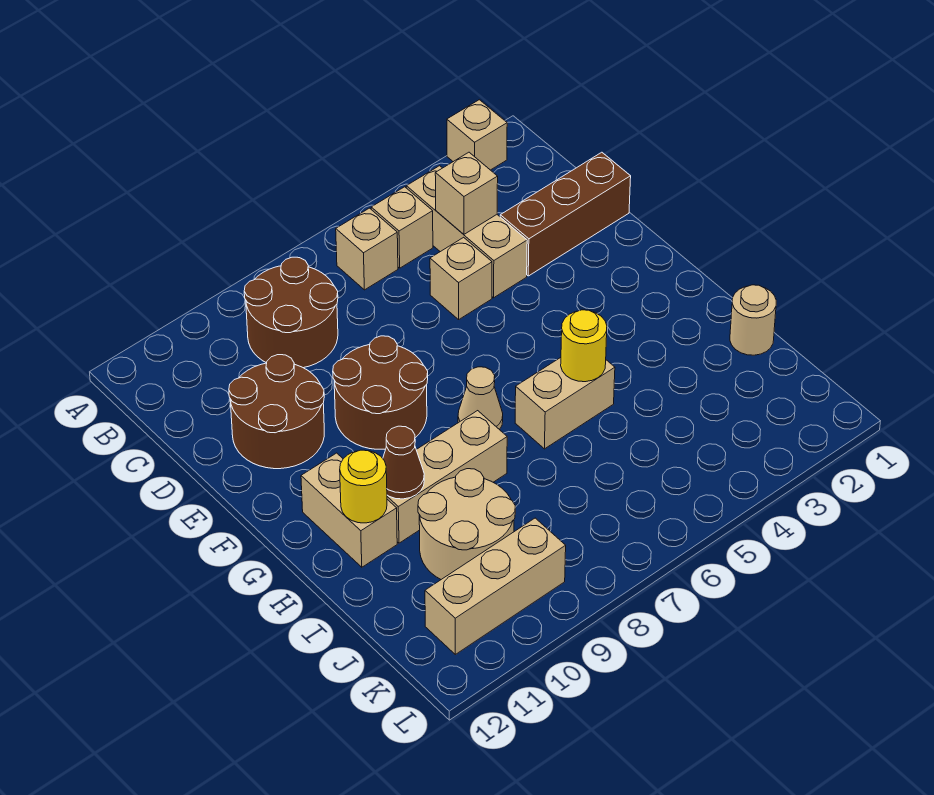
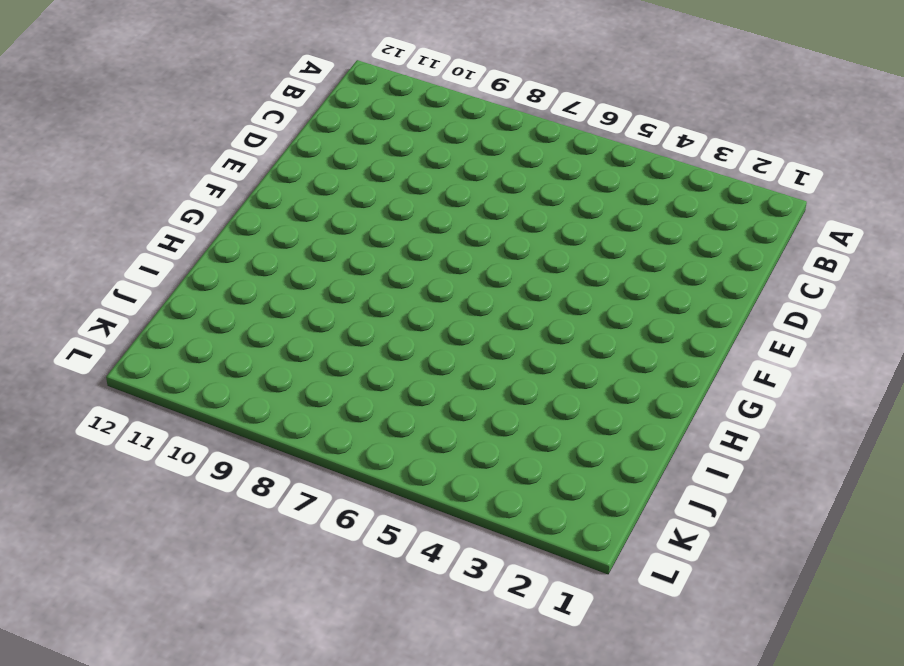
none -> tan brick A2 level 1
none -> tan brick B4:D4 level 1
none -> tan brick B5 level 1

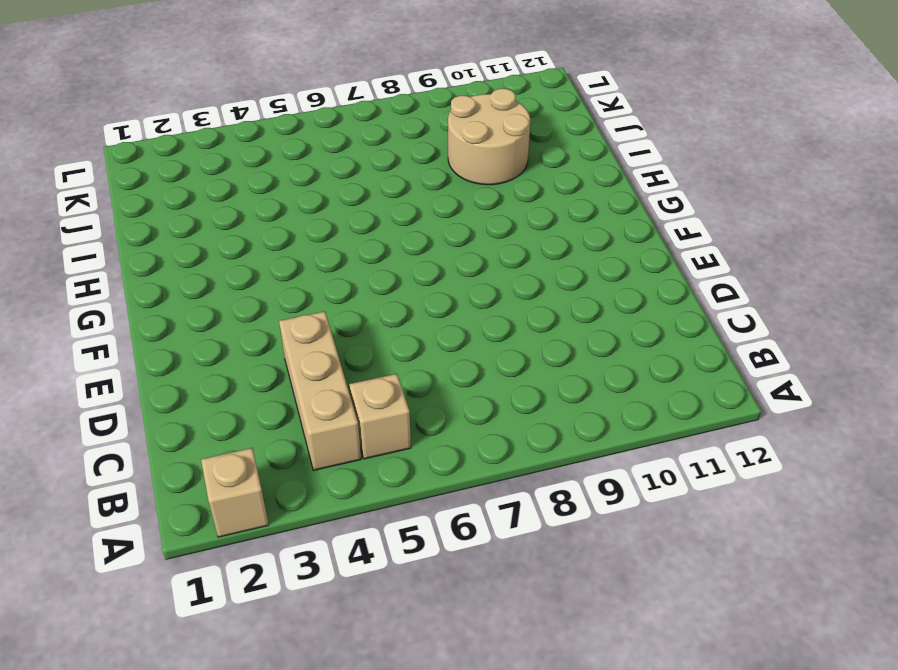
none -> tan brick B6 level 1
none -> brown round brick B8:C9 level 1
none -> brown brick D1:D3 level 1

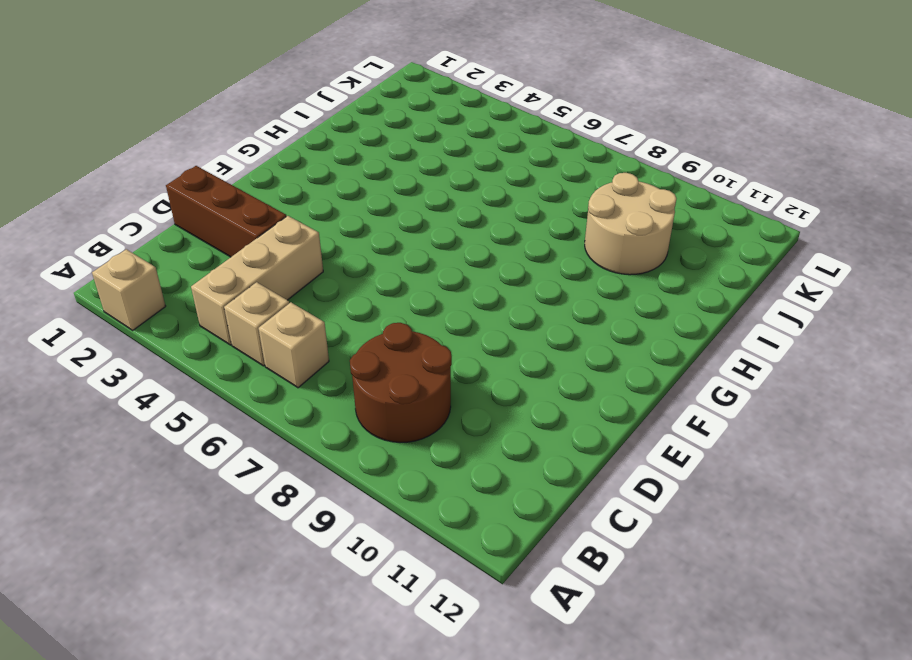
none -> tan brick D5 level 1
none -> brown round brick D10:E11 level 1
none -> brown round brick E8:F9 level 1

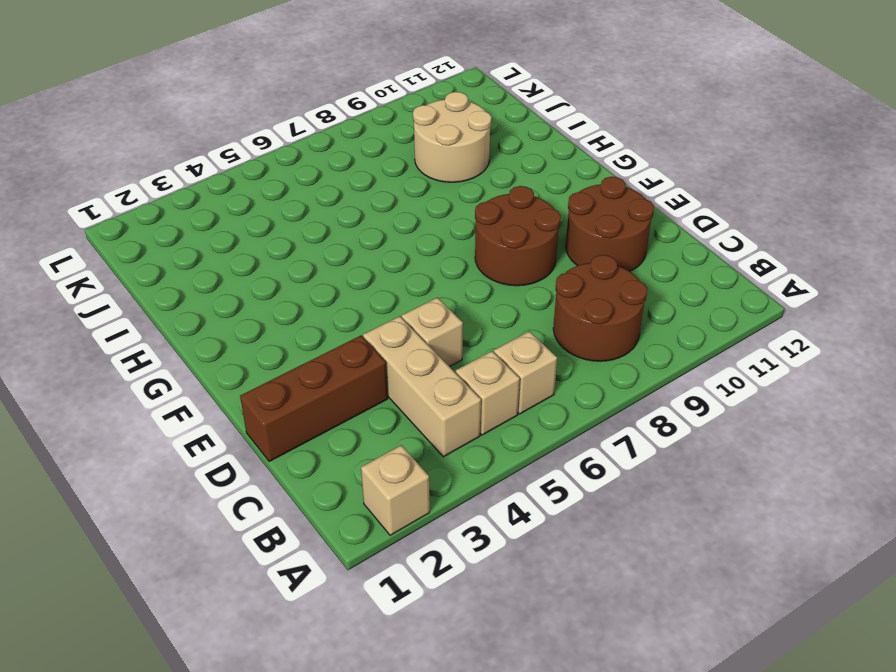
none -> tan cone G7 level 1
none -> tan brick G11:H11 level 1
none -> tan brick H5:H6 level 1

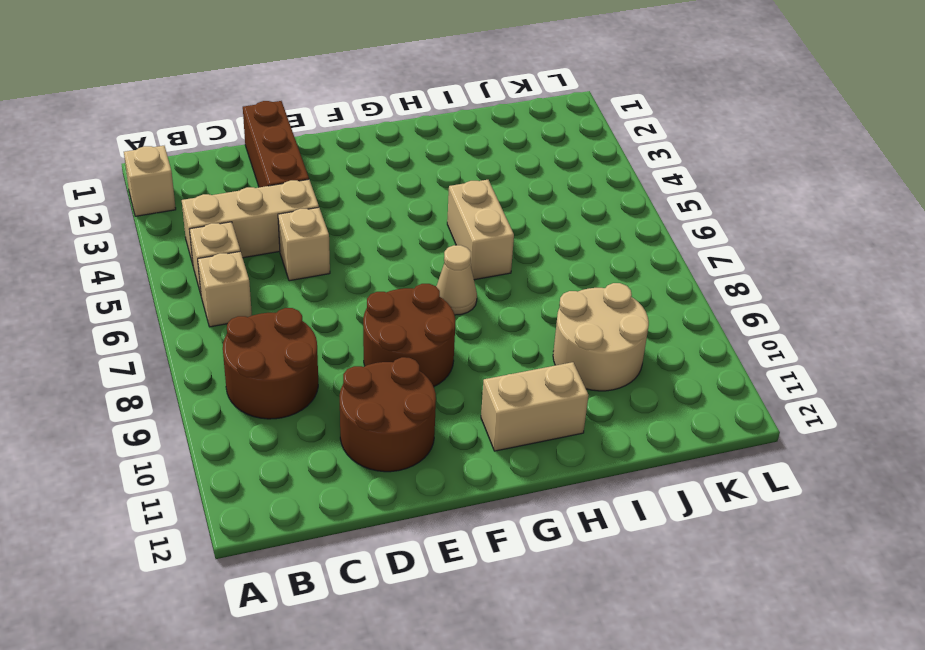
none -> tan brick H8:H10 level 1
none -> tan round brick I1 level 1
none -> tan brick K9:K11 level 1

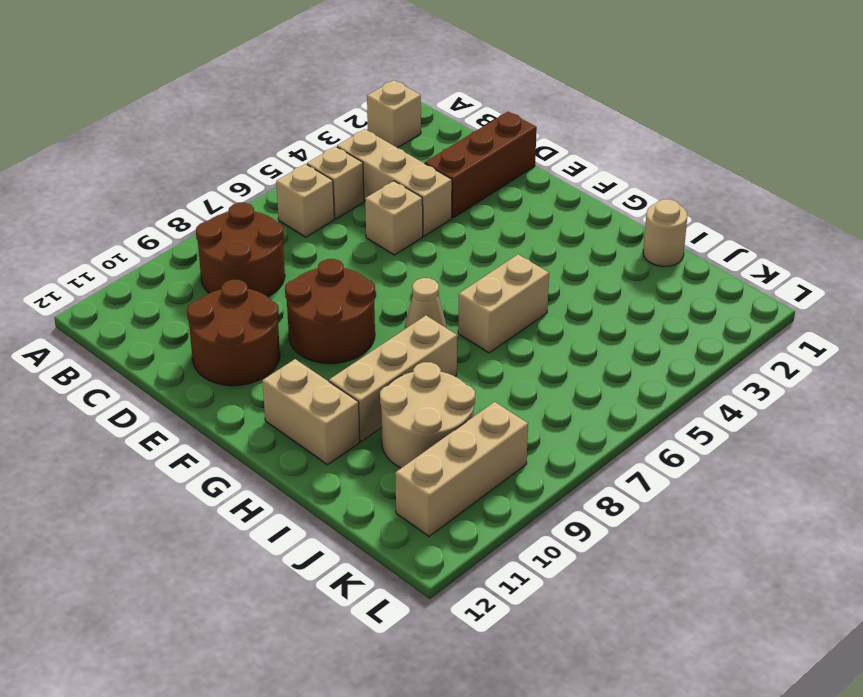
none -> tan brick C4 level 2
none -> yellow round brick H5 level 2
none -> brown cone H10 level 2

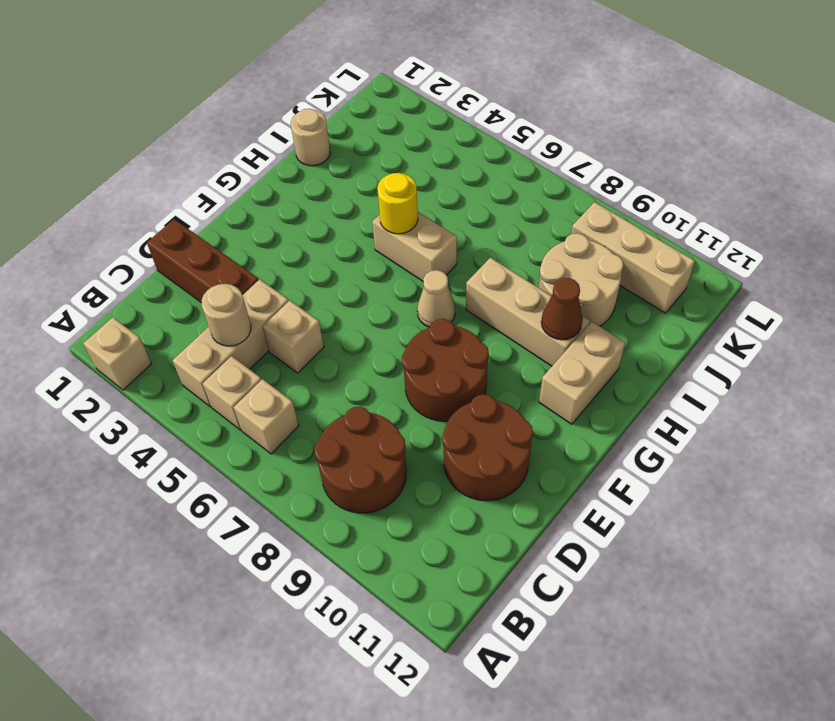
tan round brick C4 level 2 -> tan brick C4 level 2
none -> yellow round brick H11 level 2

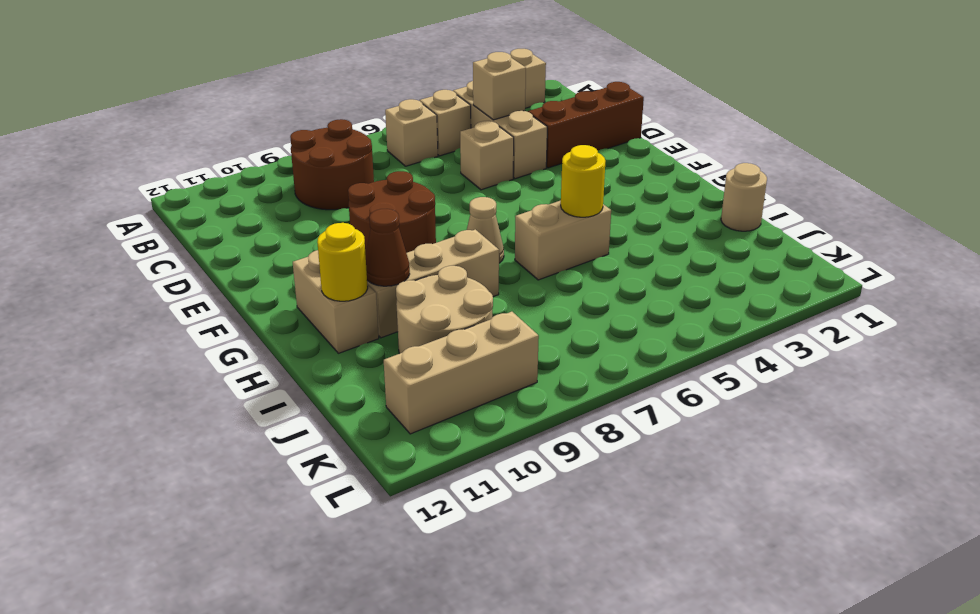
none -> brown round brick D10:E11 level 1

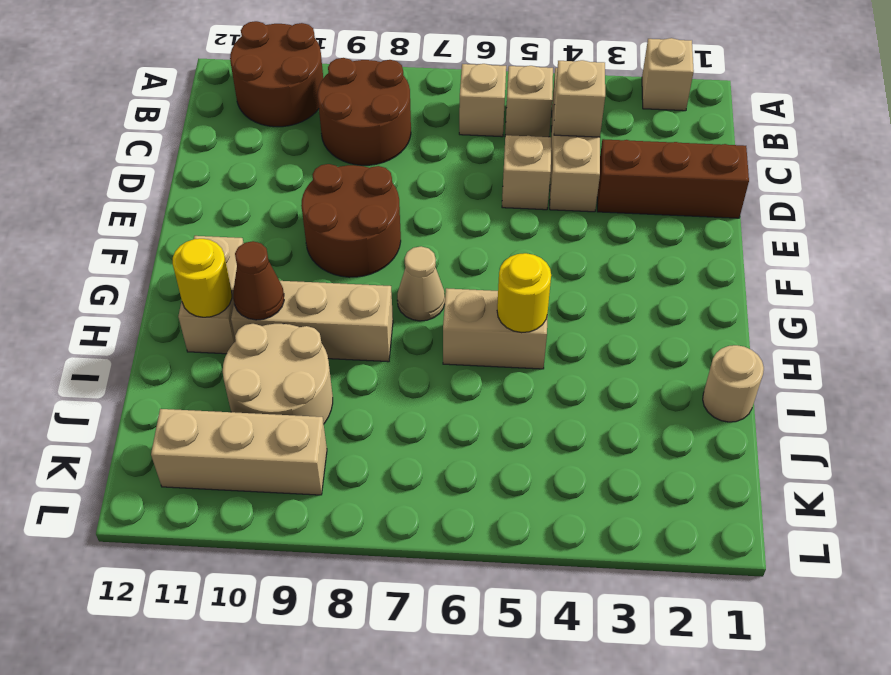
brown round brick A10:B11 level 1 -> brown round brick D10:E11 level 1

